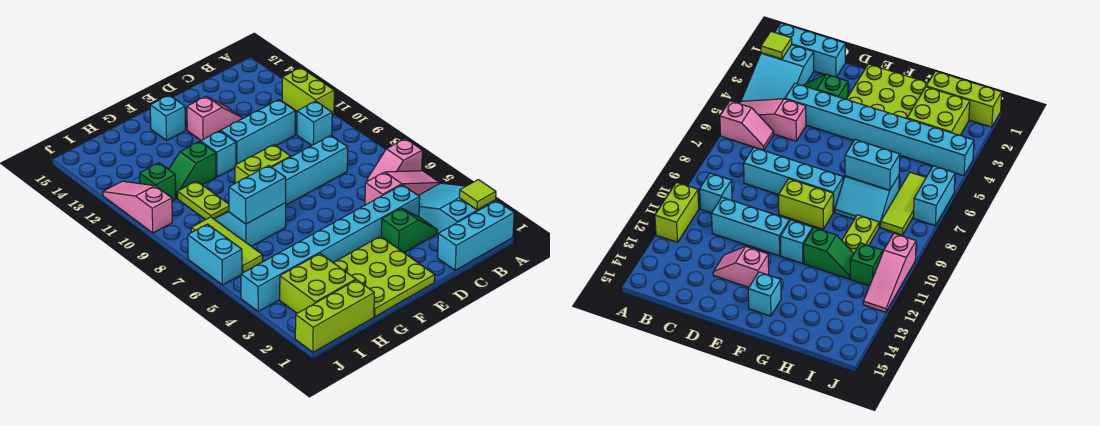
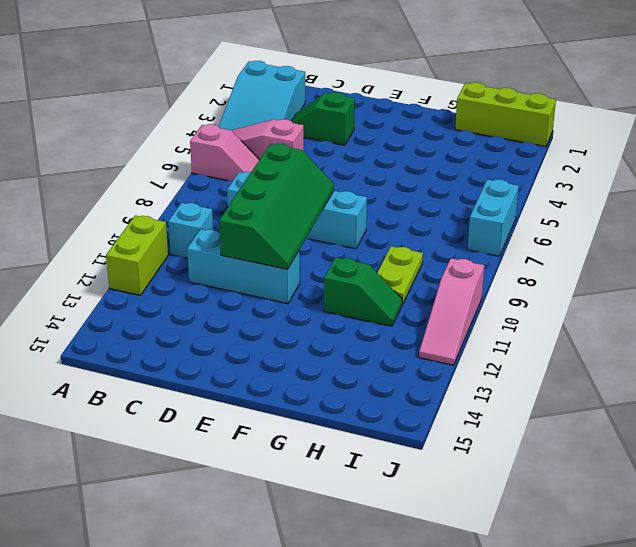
green slope D8:E11 level 2 top D -> none
none -> cyan brick A1:C1 level 1
none -> cyan brick C4:J4 level 1
none -> pink slope D13:E13 level 1 top E

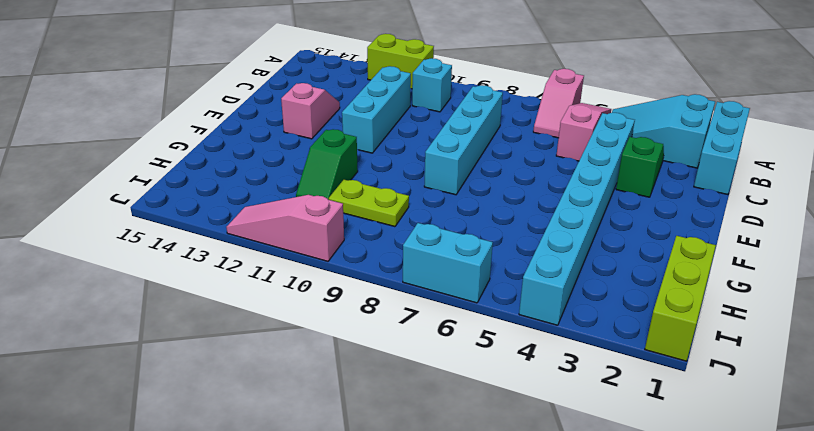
none -> lime plate E1:G3 level 1
none -> lime brick E9:F9 level 1
none -> cyan brick F11 level 1

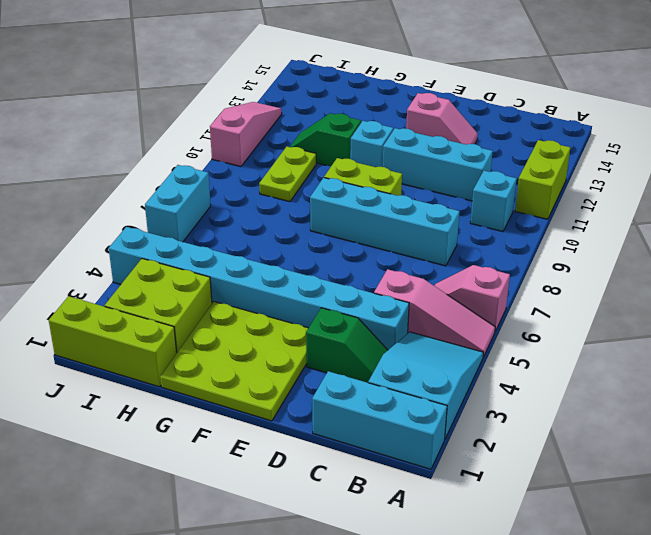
none -> cyan brick F14 level 1
none -> cyan slope G7:H8 level 1 top 7
none -> lime tile I6:I8 level 1

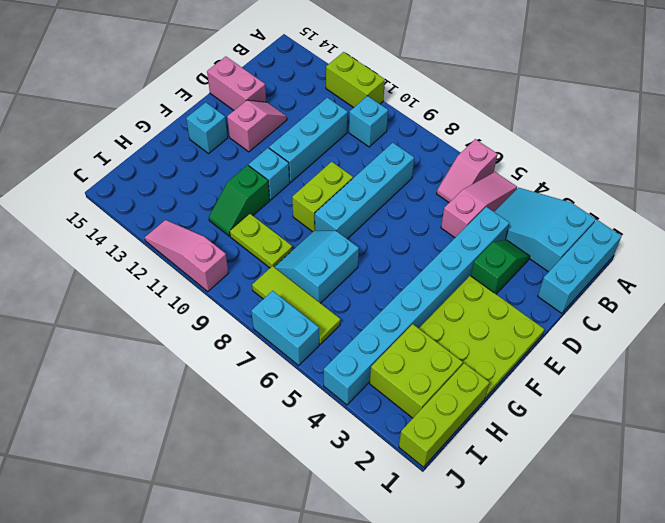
pink brick D14:D15 level 1 -> none
none -> green brick I11 level 1
none -> lime tile A2 level 2
none -> cyan brick G7:H7 level 2

